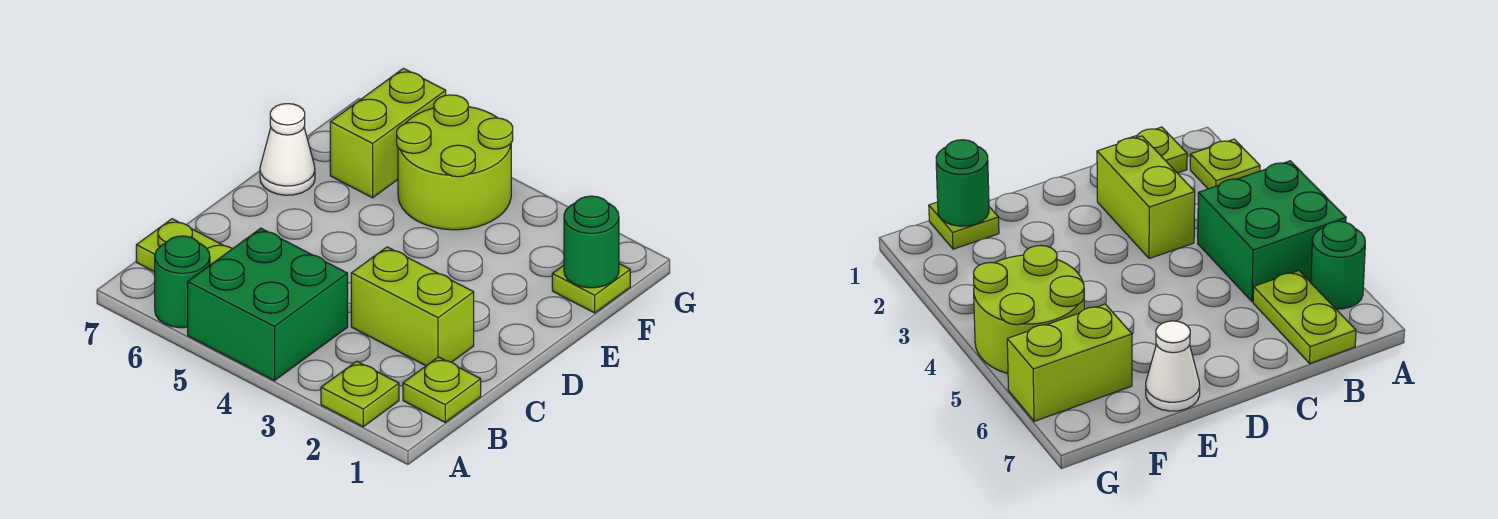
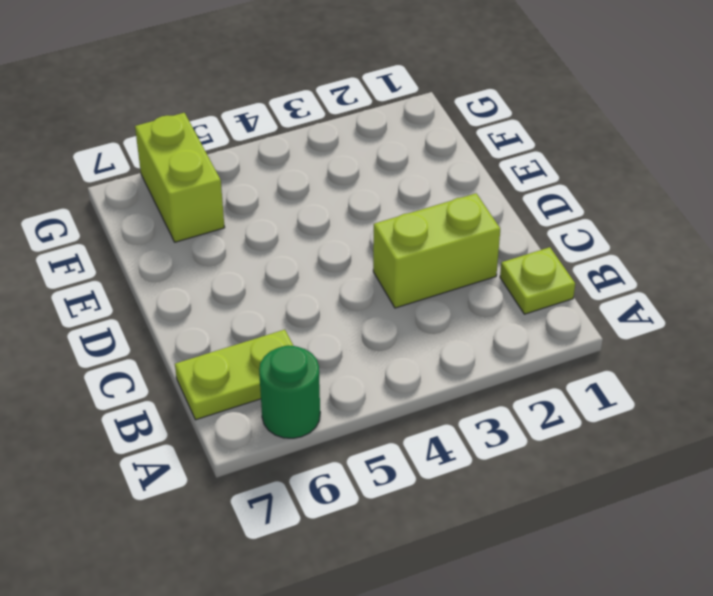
none -> lime plate A2 level 1
none -> green brick A4:B5 level 1

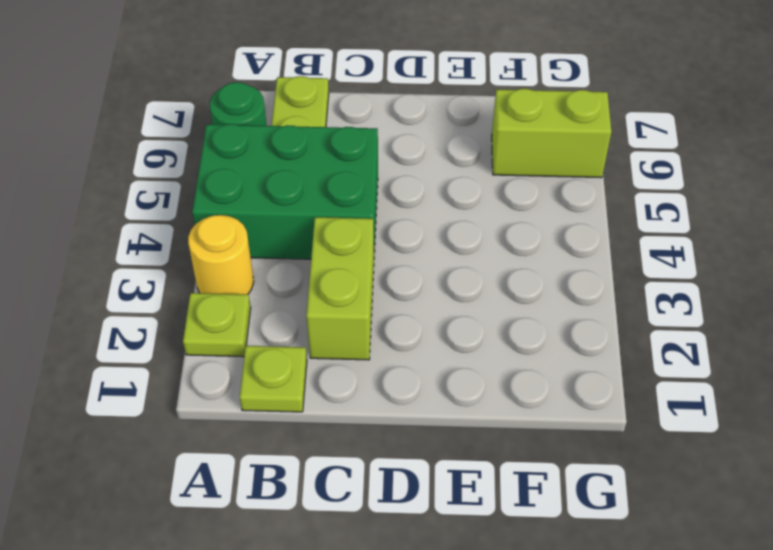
yellow round brick A3 level 1 -> none
green brick A4:C5 level 1 -> green brick A4:B5 level 1
none -> white cone E7 level 1
none -> lime plate F1 level 1

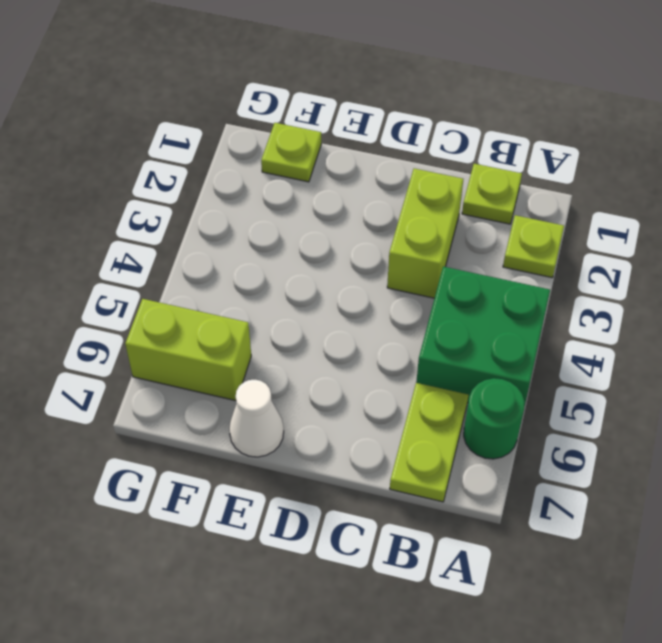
none -> lime round brick F4:G5 level 1
none -> green round brick F1 level 2

